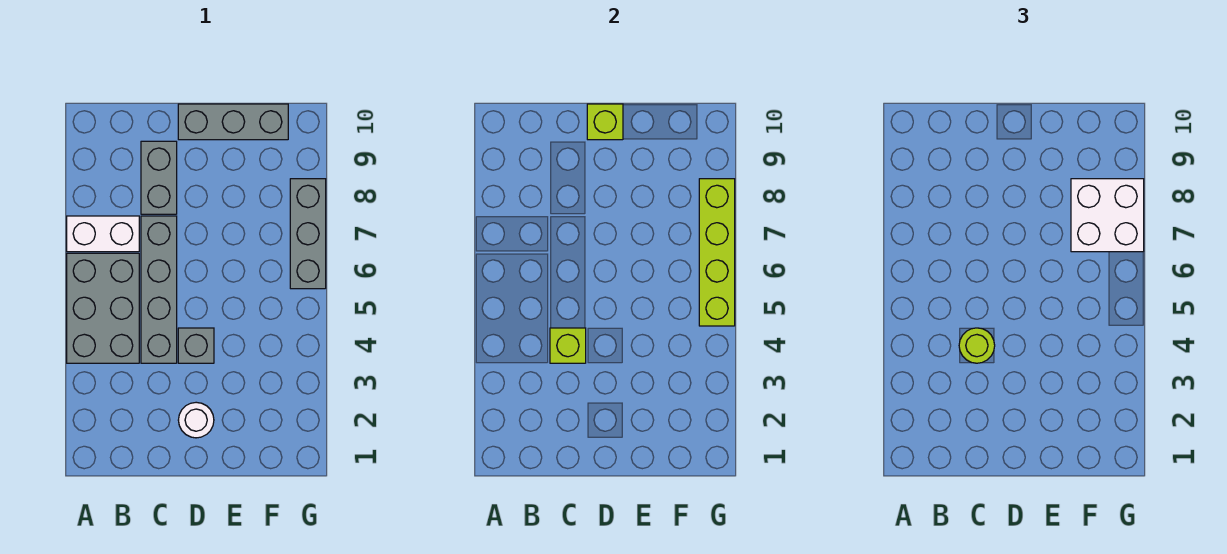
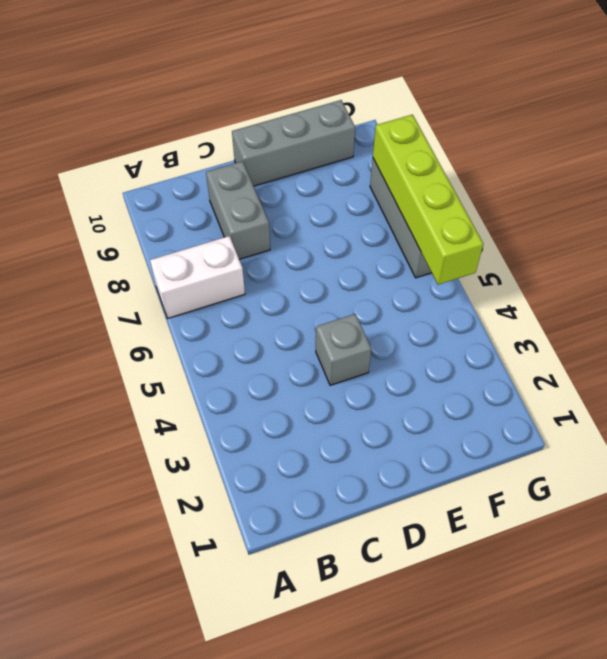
none -> grey brick A4:B6 level 1
none -> grey brick C4:C7 level 1
none -> white round brick D2 level 1

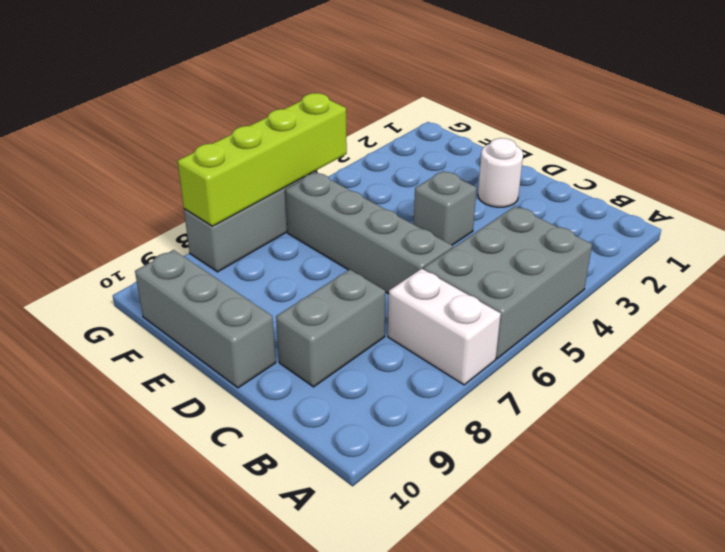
grey brick C6:F6 level 1 -> grey brick C4:C7 level 1
none -> lime brick C4 level 2
none -> lime brick D10 level 2
none -> lime round brick C4 level 3

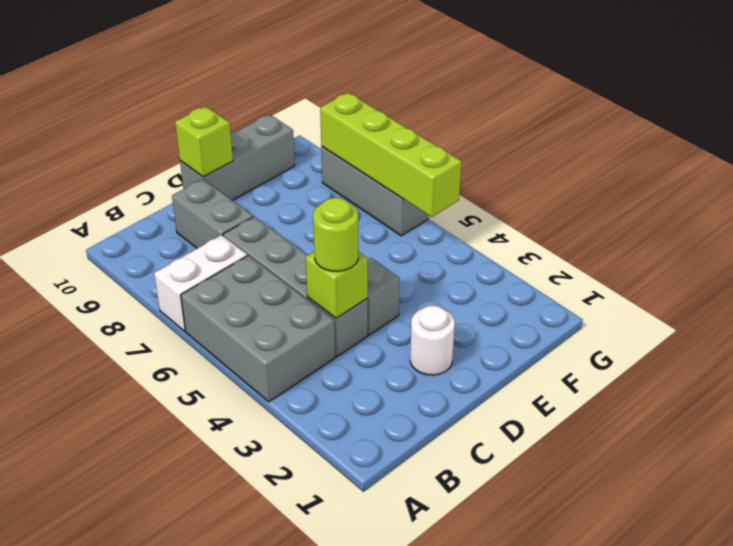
none -> white brick F7:G8 level 3

